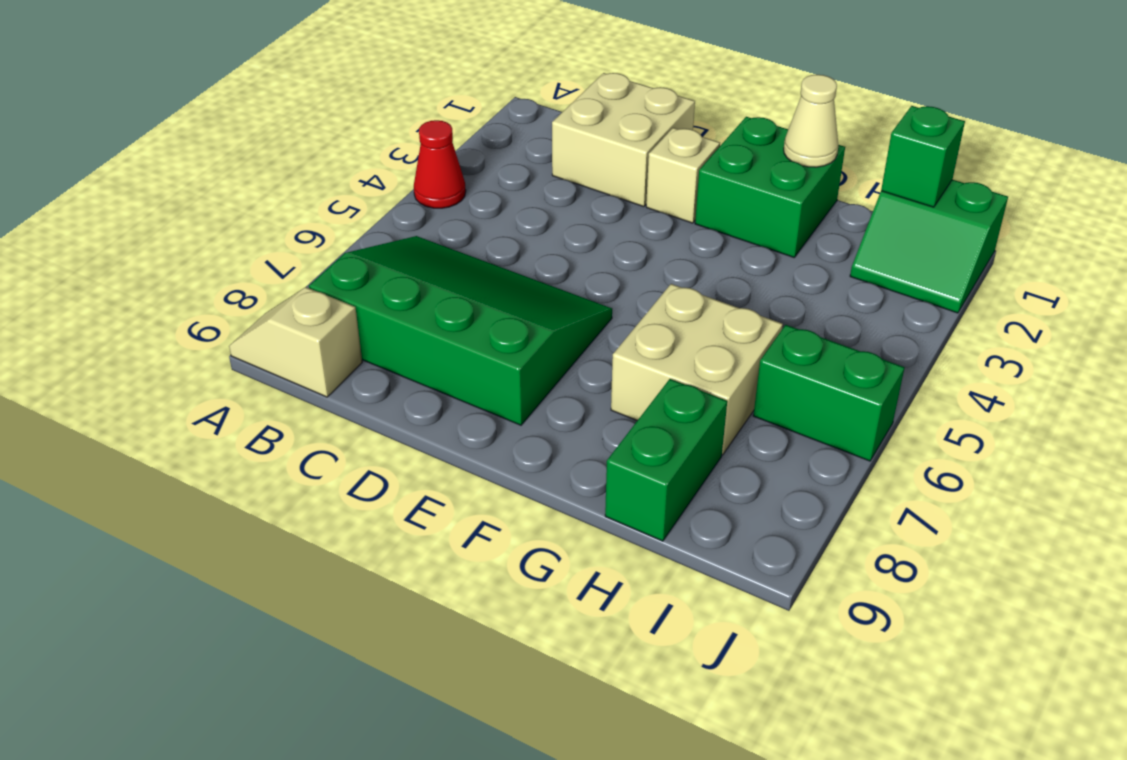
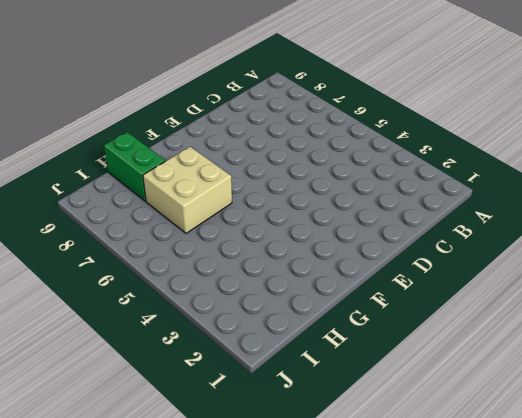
none -> red cone A4 level 1
none -> tan slope A9:B9 level 1 top B
none -> green slope B6:E8 level 1 top 8

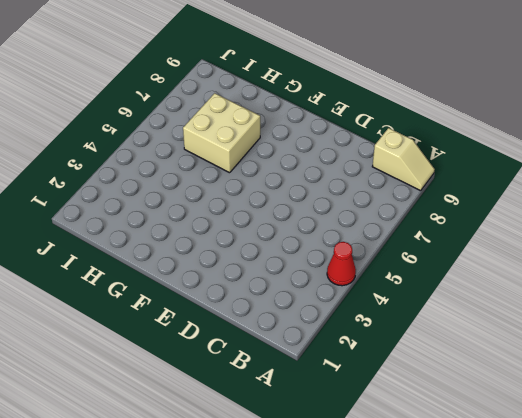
none -> green slope B6:E8 level 1 top 8
none -> tan brick C1:D2 level 1
none -> tan brick E2 level 1

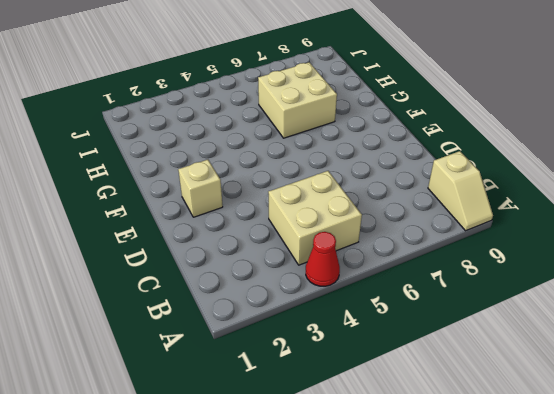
tan brick B4:C5 level 1 -> tan brick C1:D2 level 1
none -> green slope B6:E8 level 1 top 8
none -> green brick F1:G2 level 1
none -> green brick H8:H9 level 1

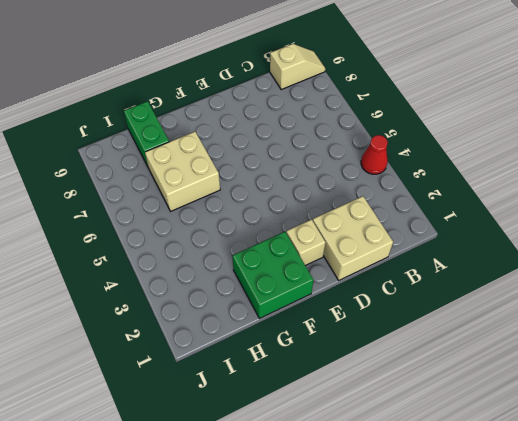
none -> green slope B6:E8 level 1 top 8
none -> green slope I1:J2 level 1 top 1
none -> green brick I6:J6 level 1

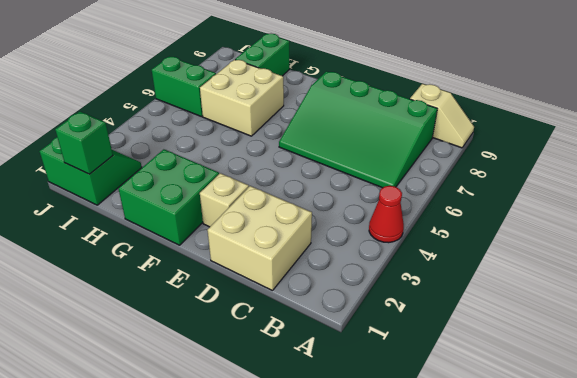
none -> tan cone G1 level 2

